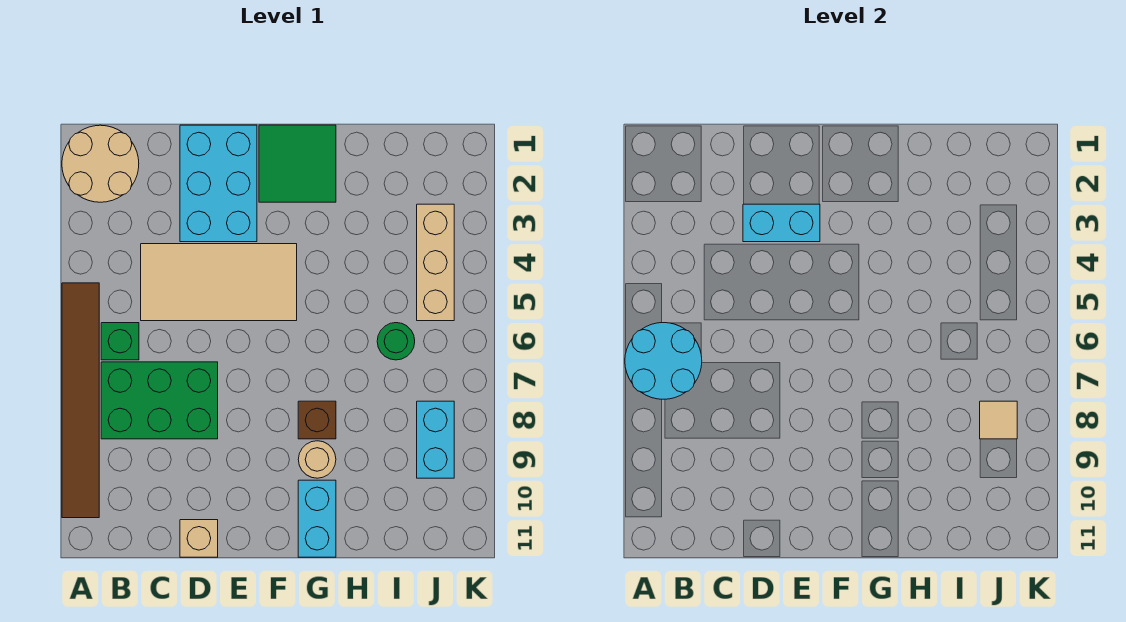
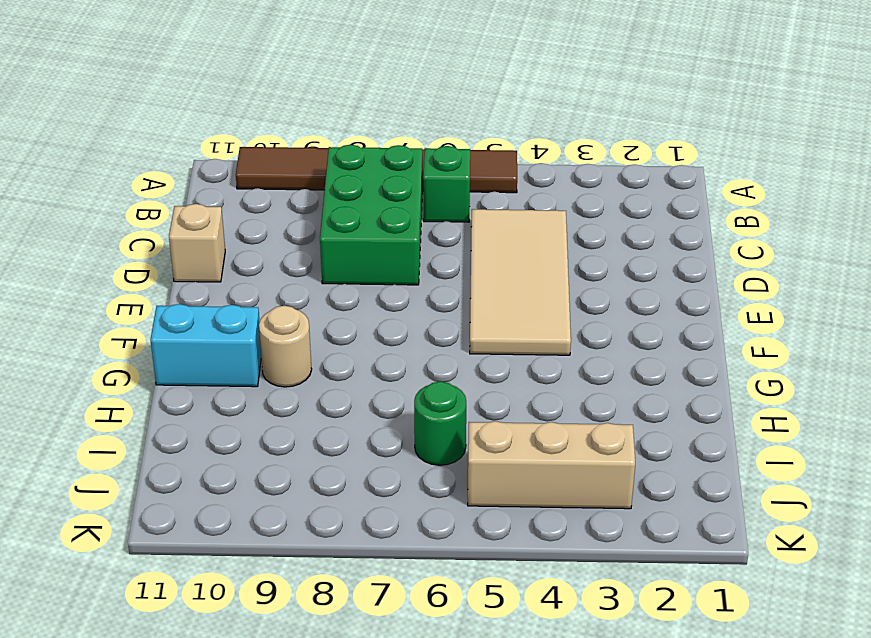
none -> tan round brick A1:B2 level 1
none -> cyan brick D1:E3 level 1
none -> green tile F1:G2 level 1

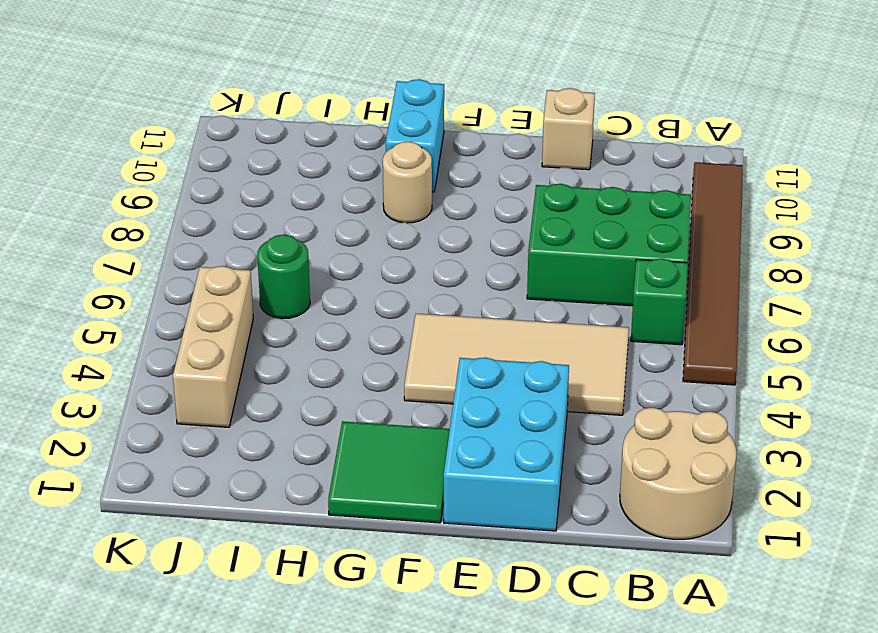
none -> brown brick G8 level 1
none -> cyan brick J8:J9 level 1
none -> cyan round brick A6:B7 level 2

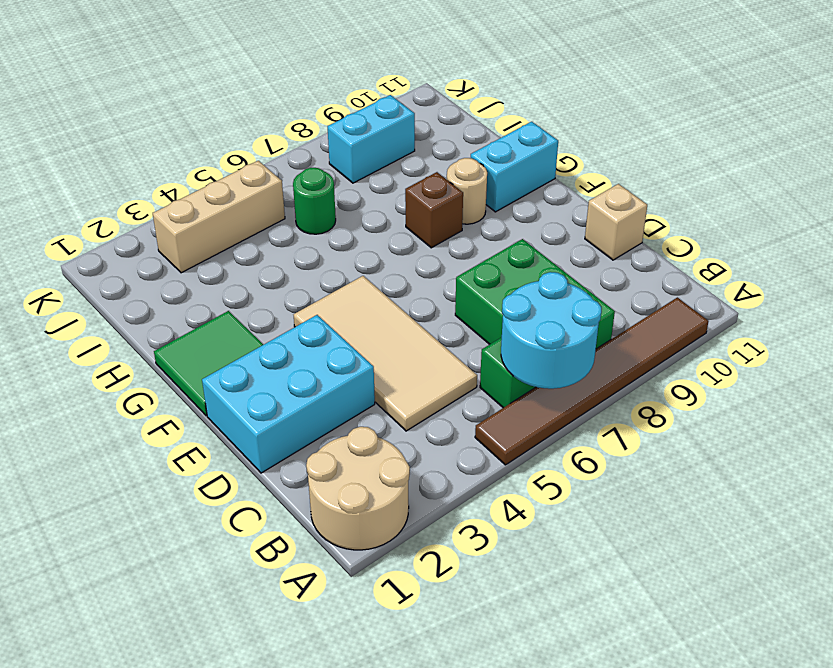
none -> cyan brick D3:E3 level 2
none -> tan tile J8 level 2

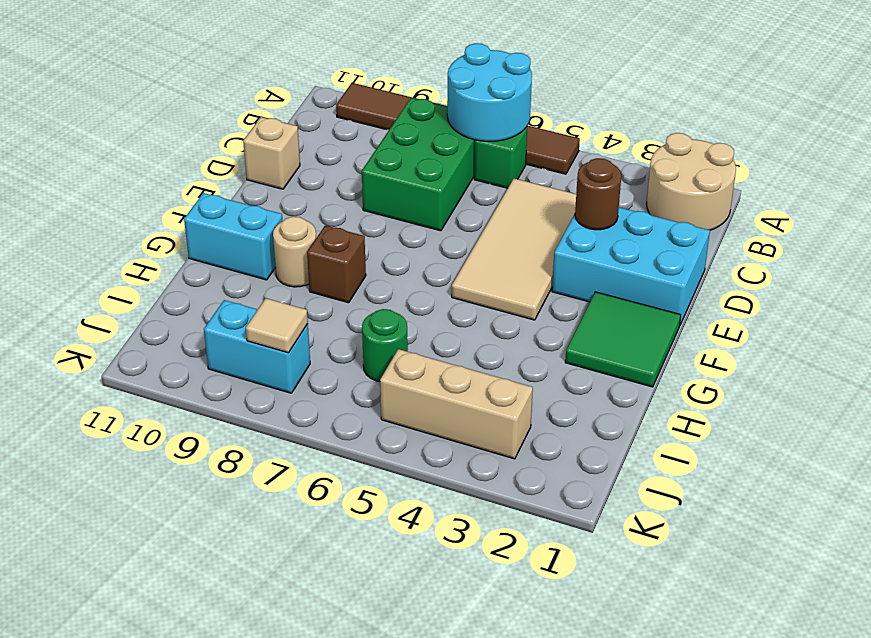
brown round brick D3 level 2 -> cyan brick D3:E3 level 2

